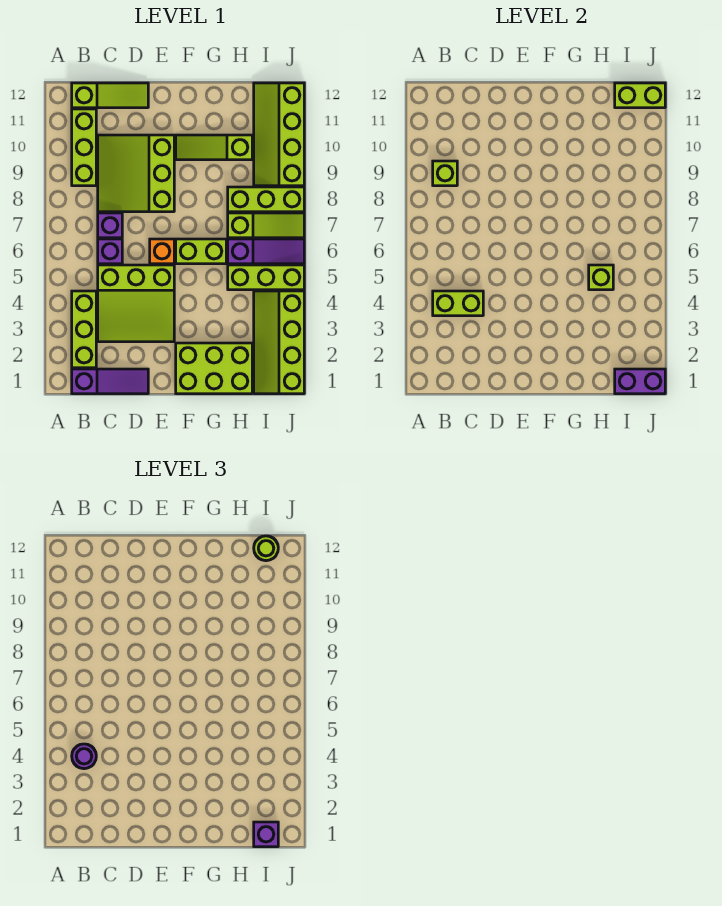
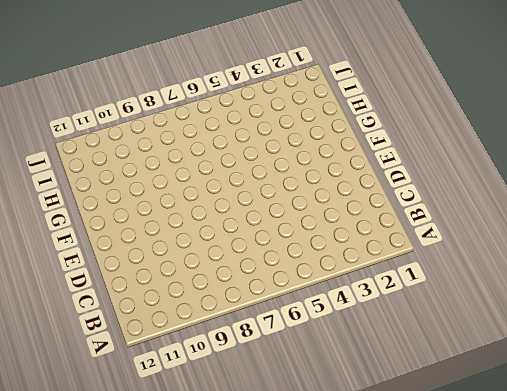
none -> purple slope B1:D1 level 1 top B
none -> lime brick B2:B4 level 1
none -> lime brick B9:B11 level 1

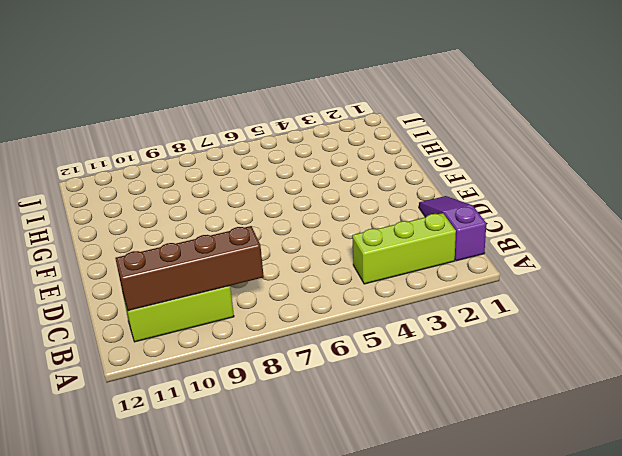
brown brick B8:B11 level 2 -> lime brick B9 level 2
none -> lime slope B12:D12 level 1 top B
none -> lime slope C3:E5 level 1 top 5
none -> purple brick C6 level 1

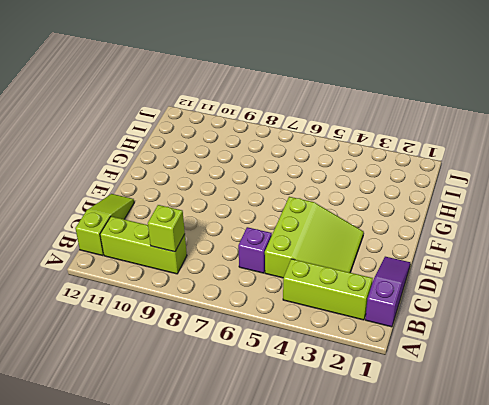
none -> purple brick C7 level 1
none -> lime slope C8:E10 level 1 top E
none -> orange brick E6 level 1

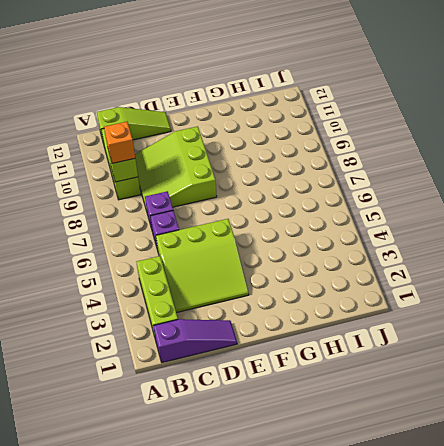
orange brick B9 level 3 -> orange brick E6 level 1
none -> lime brick F1:H2 level 1
none -> lime brick F6:G6 level 1
none -> lime slope F10:H10 level 1 top H

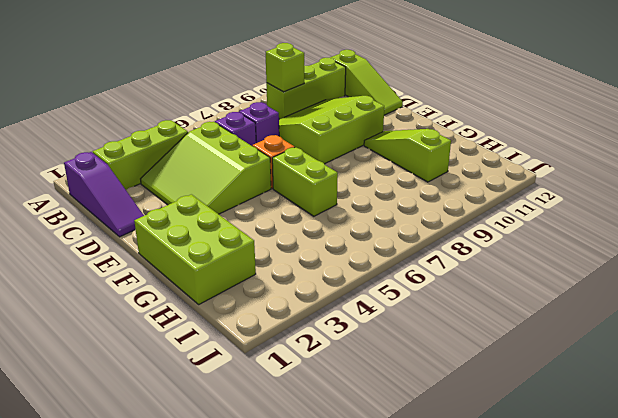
none -> lime brick H5:J5 level 1
none -> purple slope H6:J6 level 1 top H
none -> lime slope H7:J7 level 1 top H

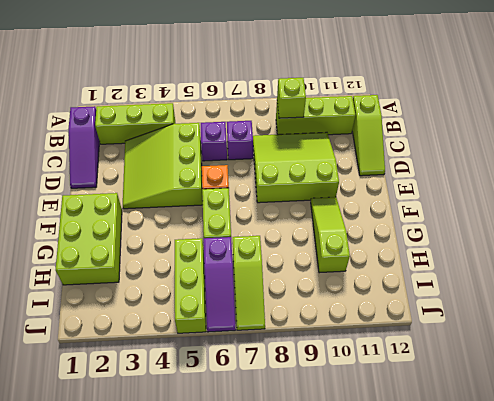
none -> lime brick H8:J8 level 1
none -> lime slope I1:J4 level 1 top J
none -> lime slope I9:J12 level 1 top J

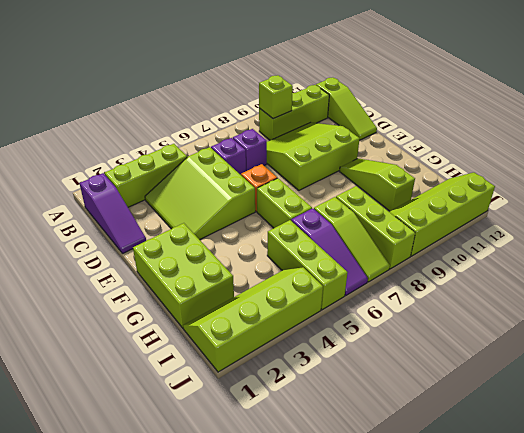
none -> lime brick B4:C4 level 2
none -> lime brick H5 level 2
none -> purple brick I1:J1 level 2

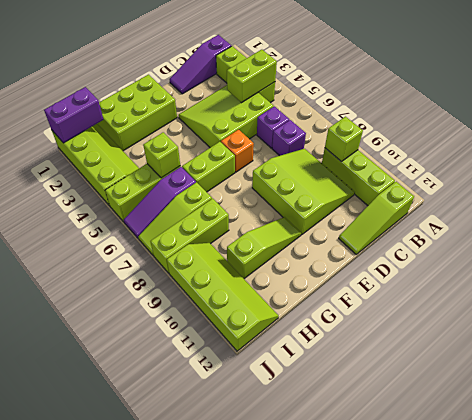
none -> lime brick I12:J12 level 2
none -> purple round brick B4 level 3
none -> purple brick I1 level 3

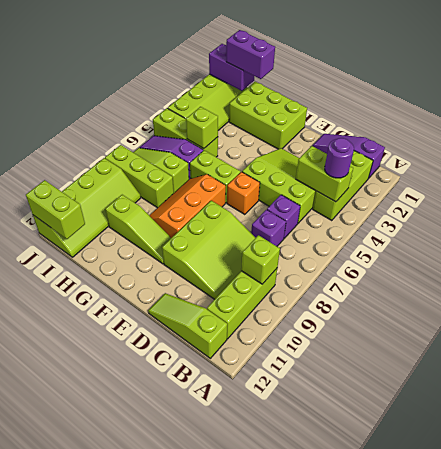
orange slope F7:G9 level 1 top F -> none
purple brick H1:I1 level 3 -> purple brick I1 level 3
none -> lime round brick I12 level 3

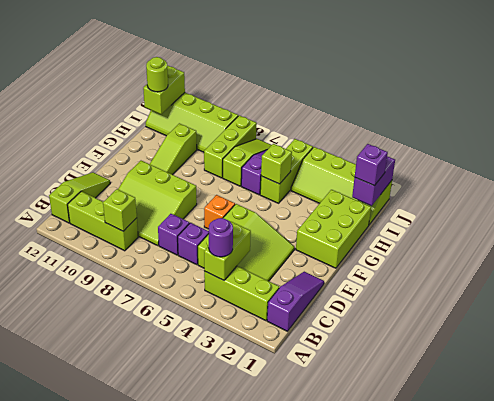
none -> lime brick F6:G6 level 1

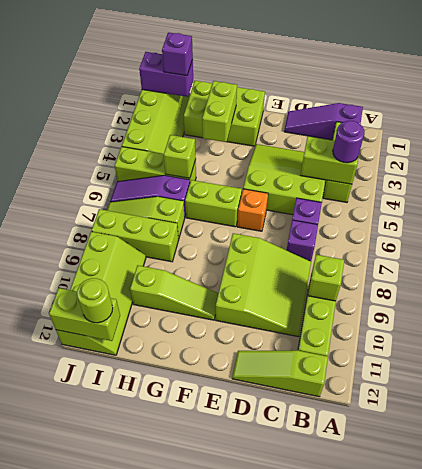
lime brick G2:G3 level 2 -> none

